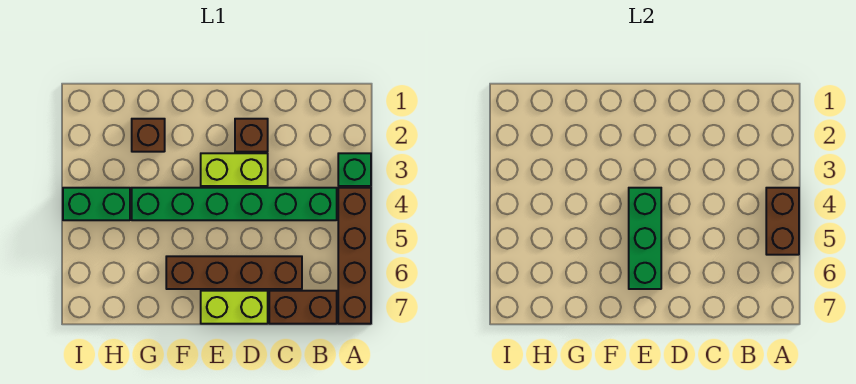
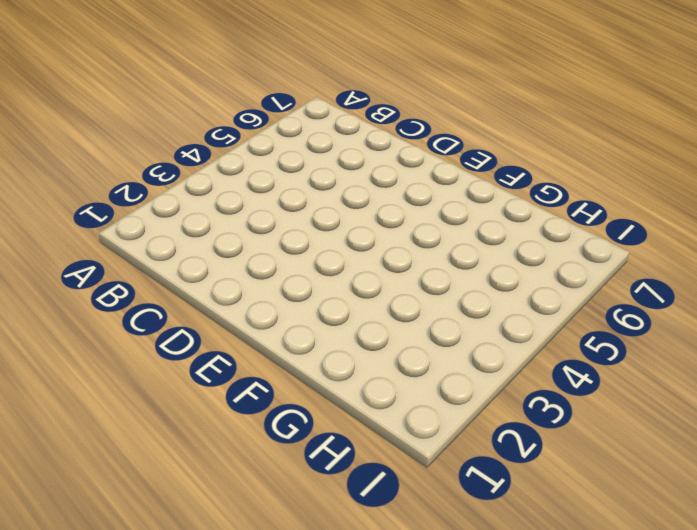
none -> green brick A3 level 1
none -> brown brick A4:A7 level 1
none -> green brick B4:G4 level 1

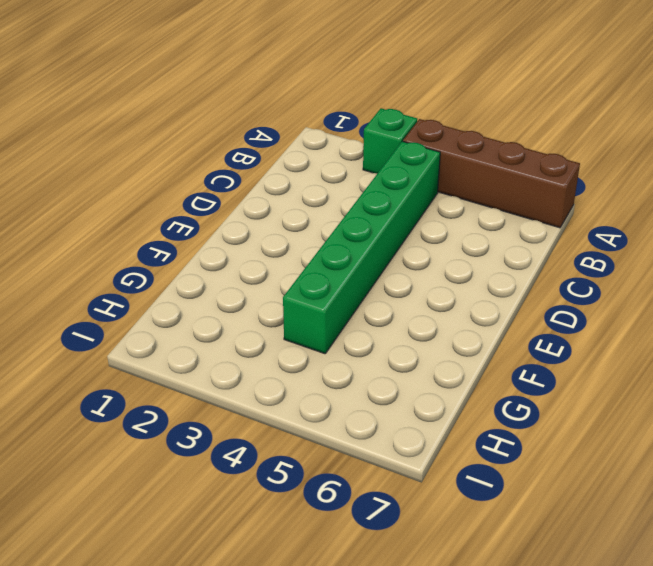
none -> brown brick B7:C7 level 1
none -> brown brick C6:F6 level 1
none -> brown brick D2 level 1

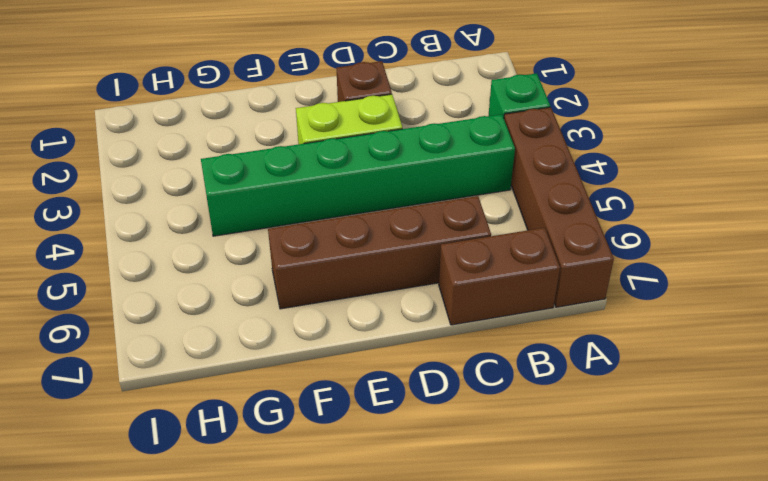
none -> lime brick D7:E7 level 1
none -> brown brick G2 level 1
none -> green brick H4:I4 level 1

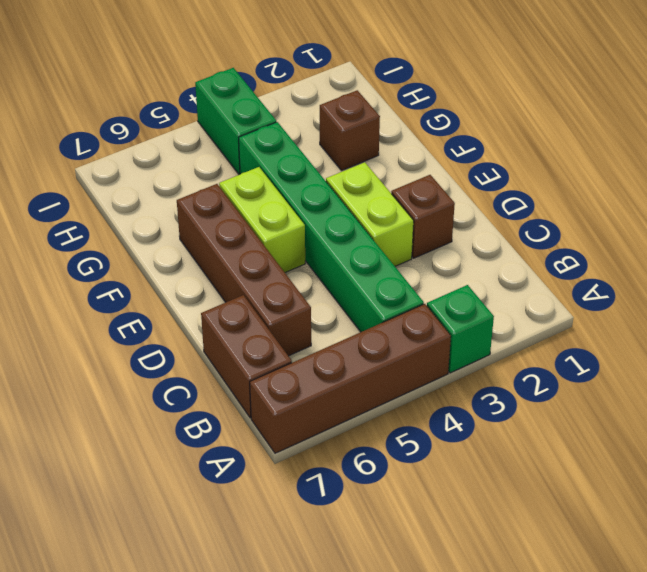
lime brick E5:F5 level 1 -> lime brick D7:E7 level 1
none -> brown brick A4:A5 level 2
none -> green brick E4:E6 level 2

